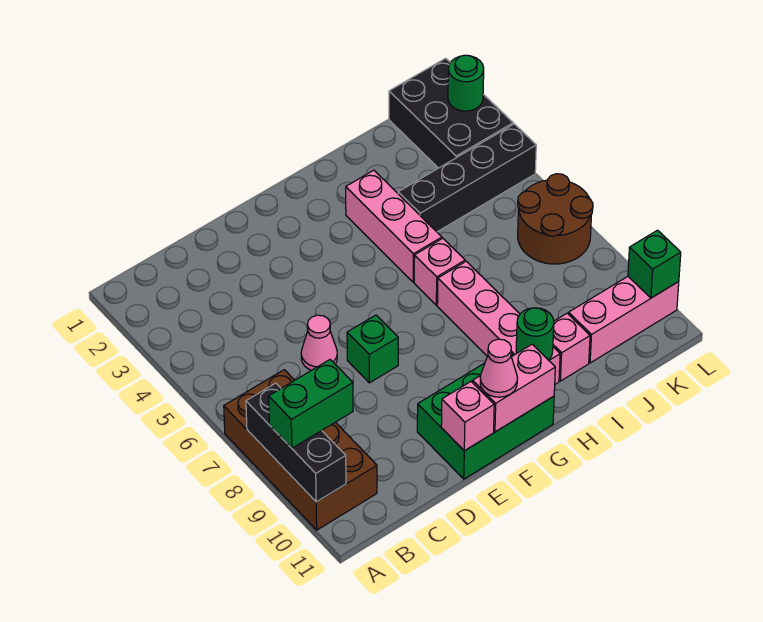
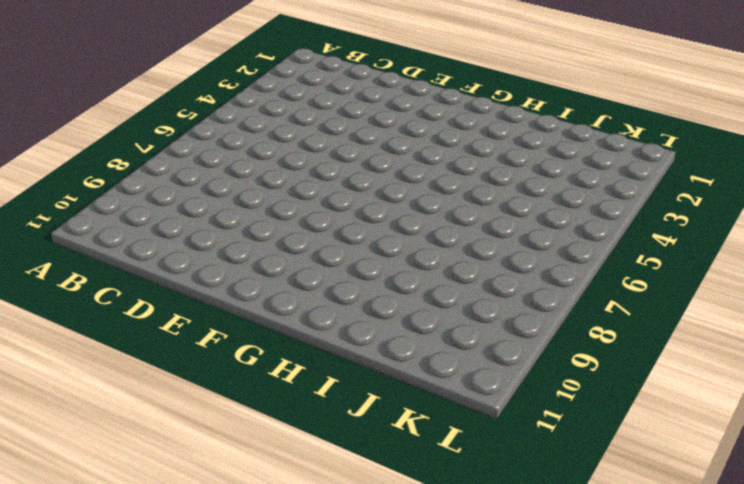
none -> brown brick A7:B10 level 1
none -> pink cone D6 level 1
none -> green brick E7 level 1

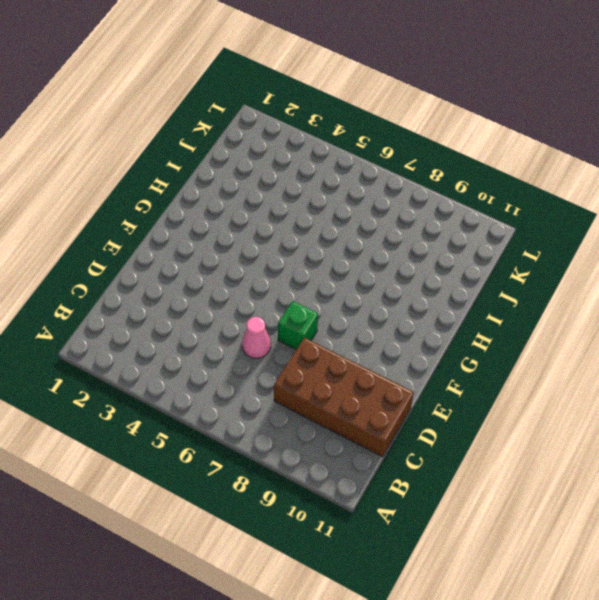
brown brick C8:D11 level 1 -> brown brick A7:B10 level 1
none -> green brick E10:G11 level 1
none -> pink brick H3:H5 level 1
none -> pink brick H6 level 1

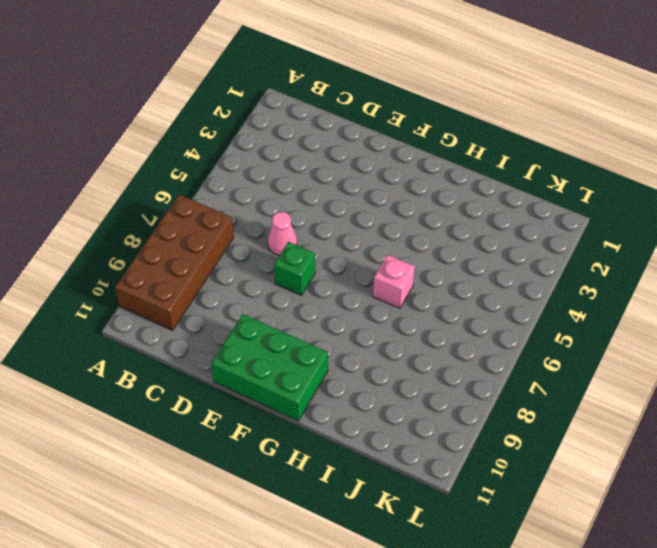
none -> pink brick H3:H5 level 1
none -> pink brick H7:H10 level 1
none -> black brick I4:L4 level 1

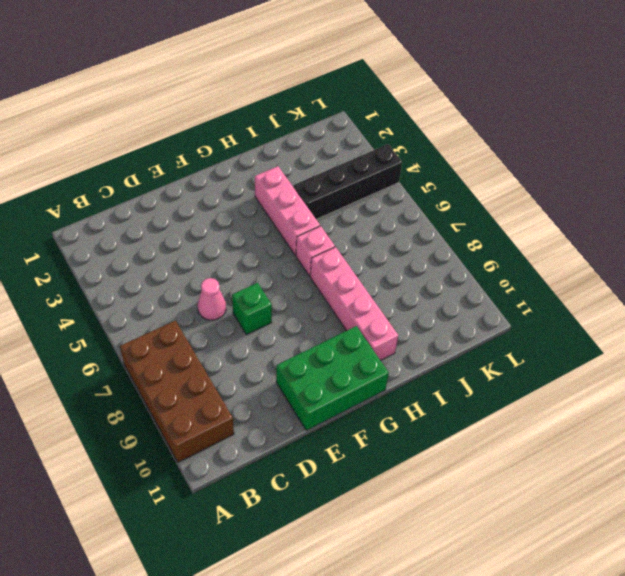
none -> pink brick I10 level 1
none -> pink brick J10:L10 level 1
none -> black brick K1:L3 level 1

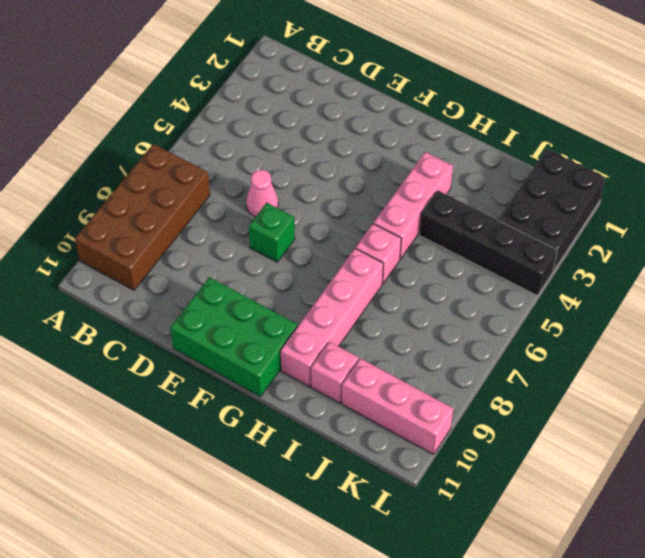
none -> brown round brick K6:L7 level 1
none -> black brick A8:A10 level 2
none -> pink brick E11 level 2

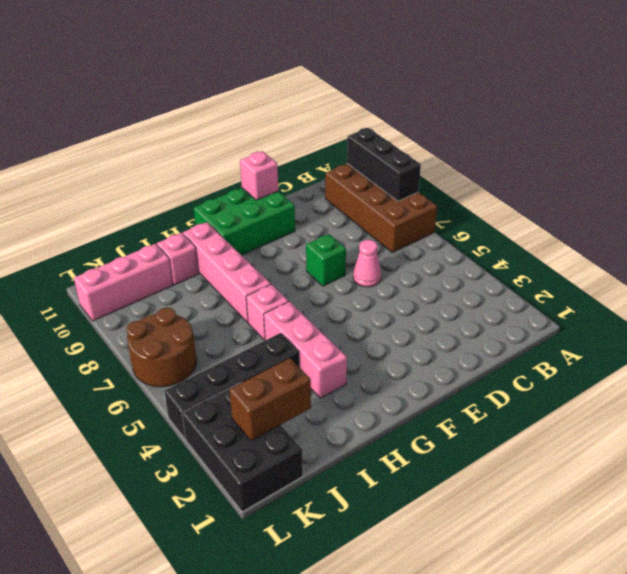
brown brick J2:K2 level 2 -> none
none -> pink brick F11:G11 level 2
none -> green round brick H10 level 2
none -> green round brick L2 level 2

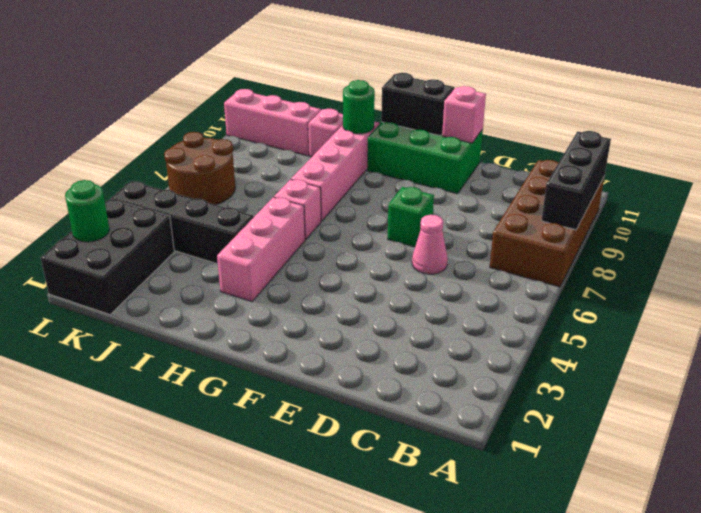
black brick F11:G11 level 2 -> pink brick F11:G11 level 2
none -> green brick L10 level 2
none -> green brick A9:B9 level 3
none -> pink cone F11 level 3

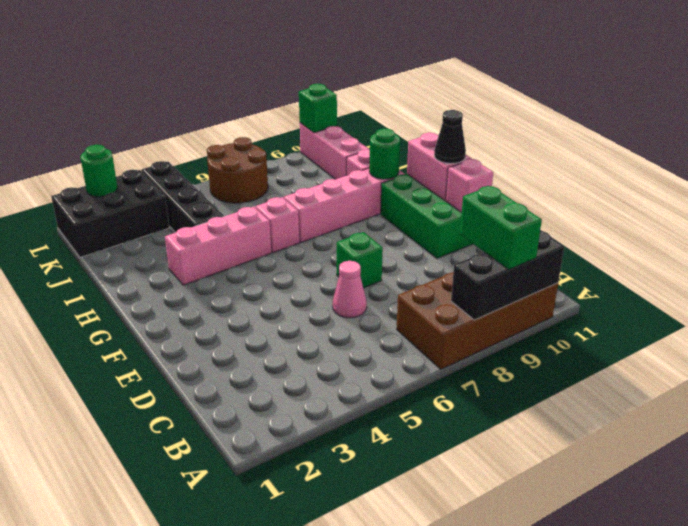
black cone F11 level 3 -> pink cone F11 level 3

